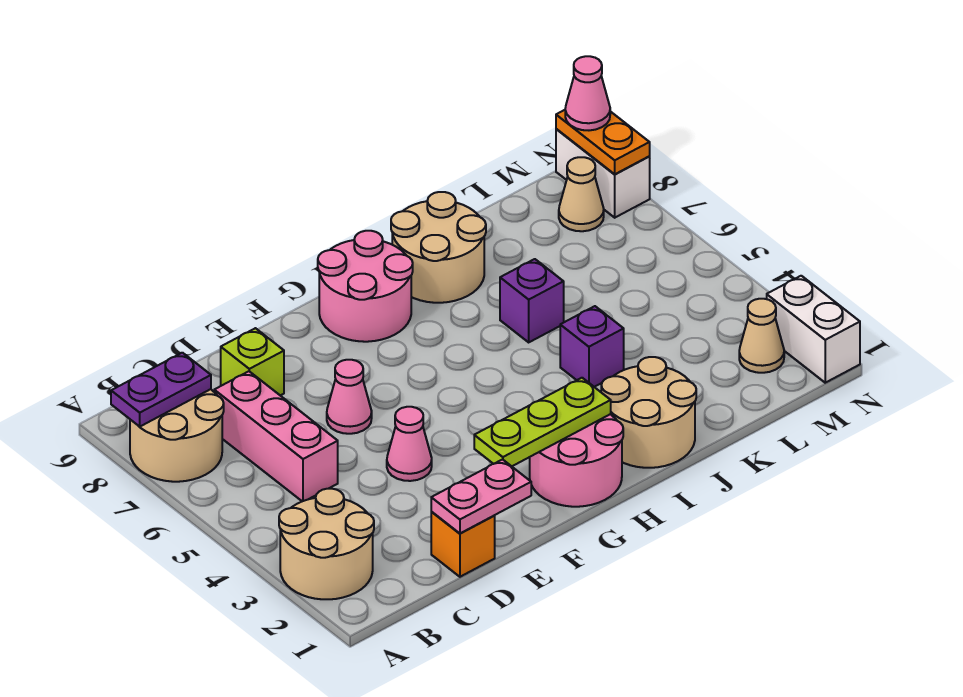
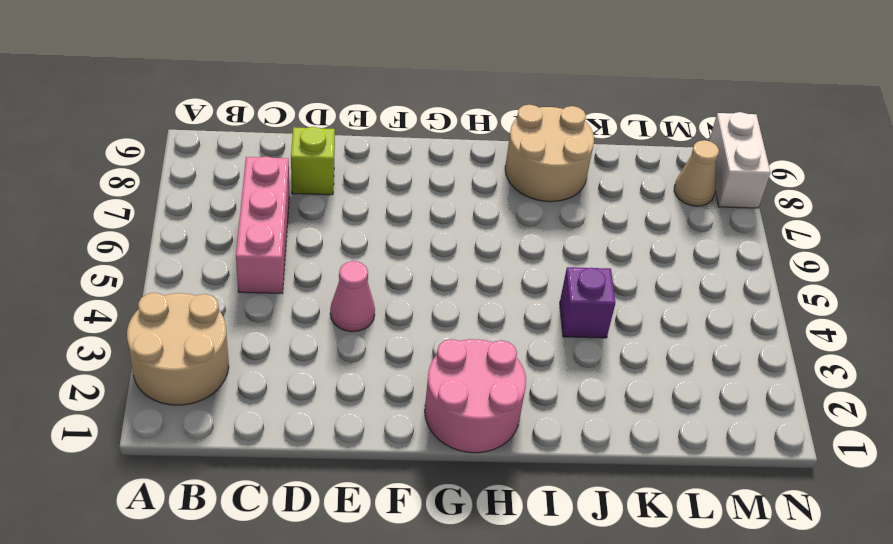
none -> tan round brick A7:B8 level 1
none -> orange brick D1 level 1
none -> pink cone E6 level 1

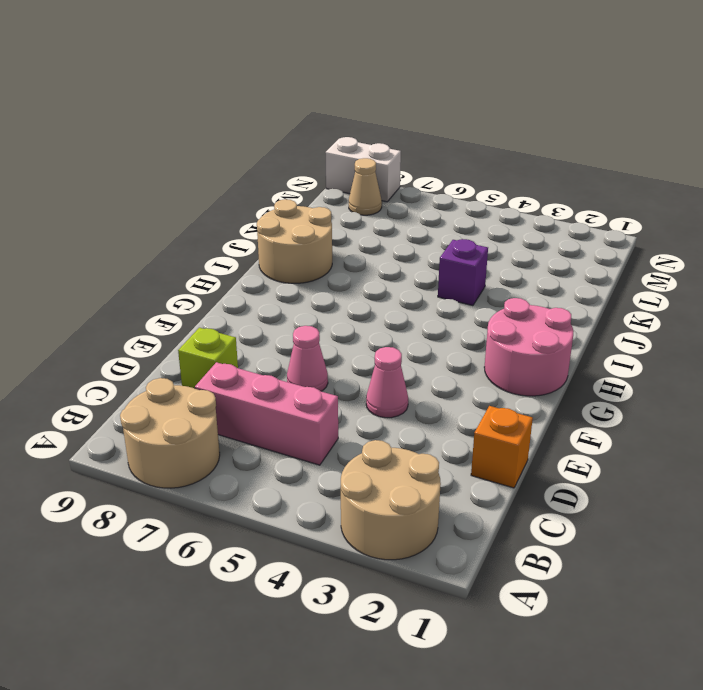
none -> pink round brick G8:H9 level 1
none -> tan round brick I1:J2 level 1
none -> purple brick J6 level 1

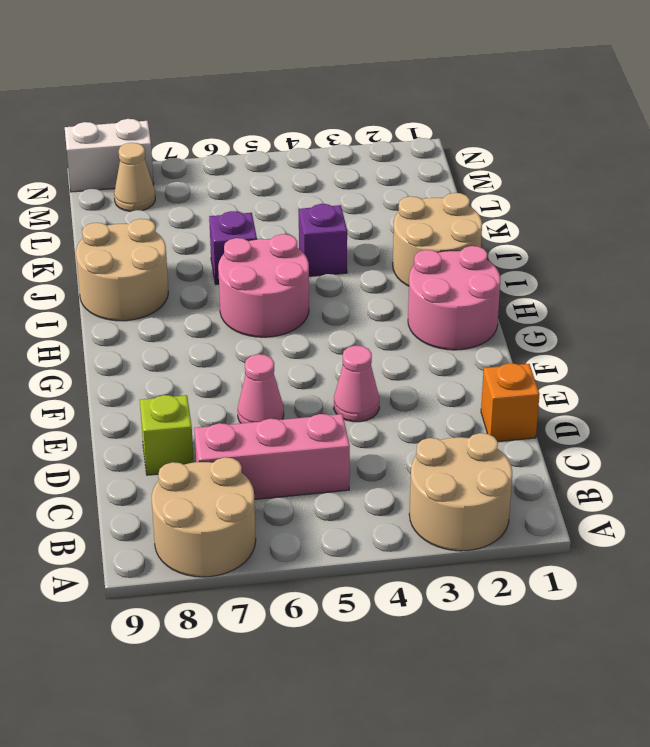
pink round brick H5:I6 level 1 -> pink round brick G8:H9 level 1
none -> tan cone M2 level 1
none -> white brick N1:N2 level 1
none -> purple plate A8:B8 level 2

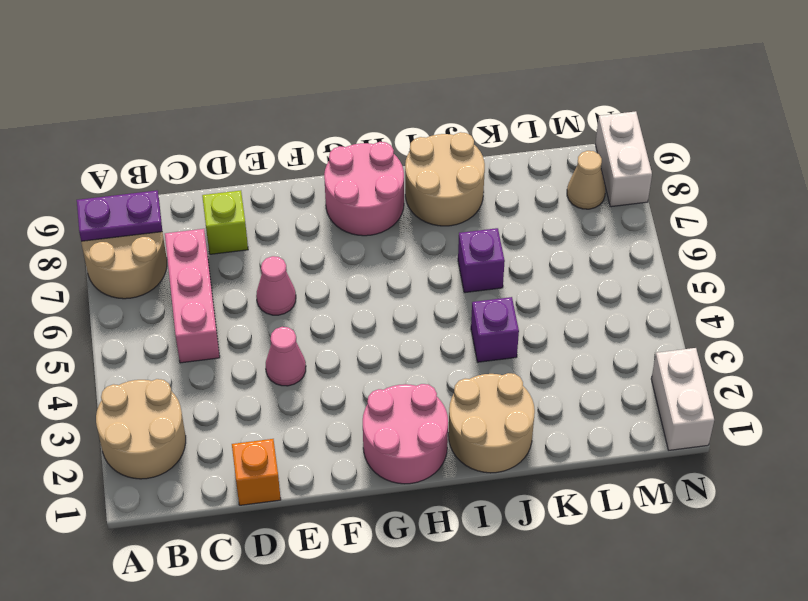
none -> tan cone M2 level 1
none -> pink plate D1:E1 level 2
none -> lime plate F2:H2 level 2

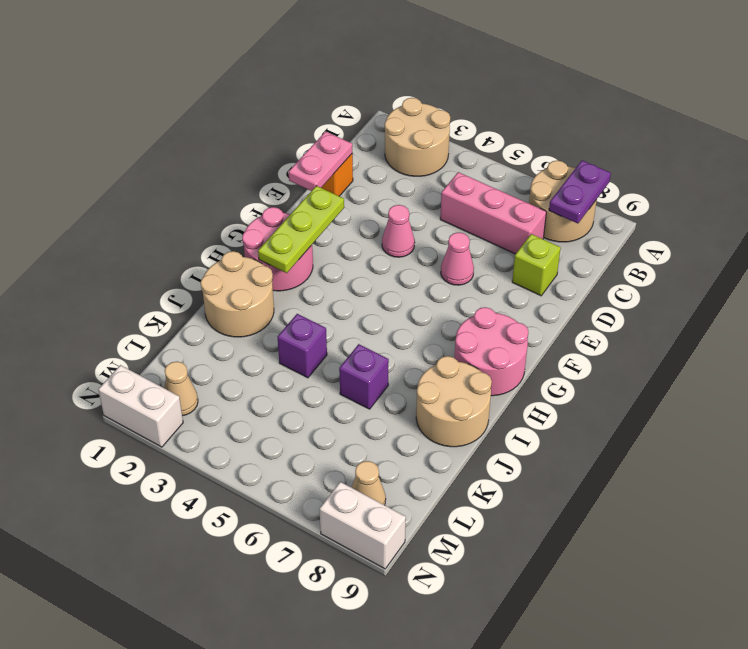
none -> orange plate N8:N9 level 2
none -> pink cone N9 level 3

